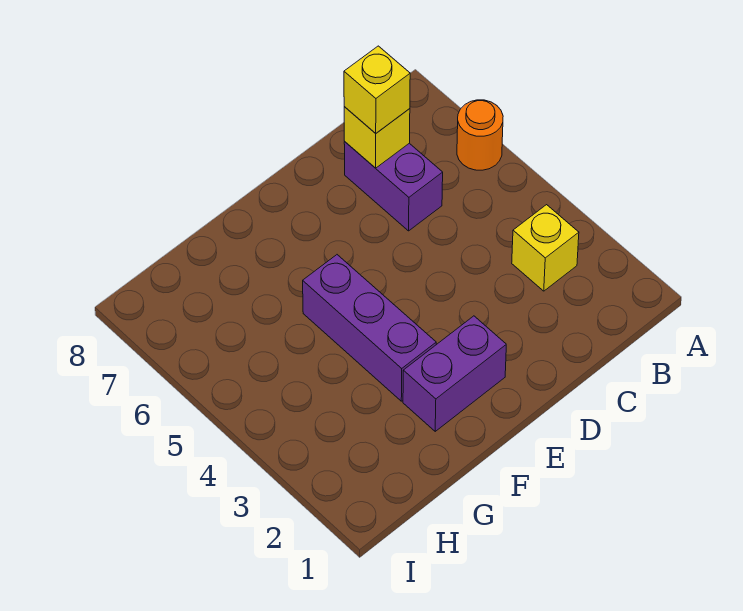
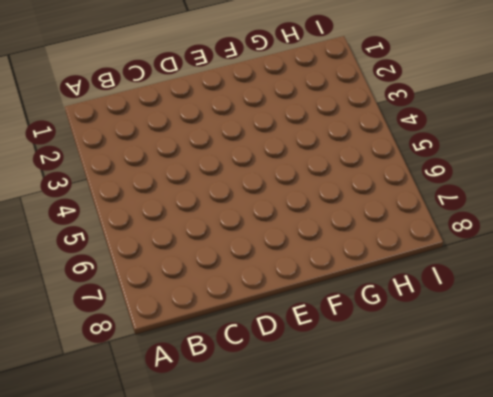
none -> orange round brick A6 level 1
none -> yellow brick B3 level 1

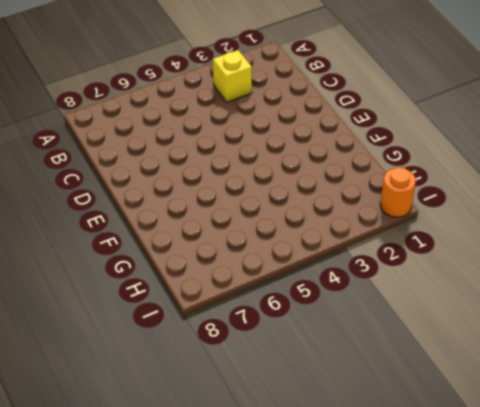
orange round brick I1 level 1 -> orange round brick A6 level 1
none -> purple brick C6:C7 level 1
none -> purple brick E2:F2 level 1

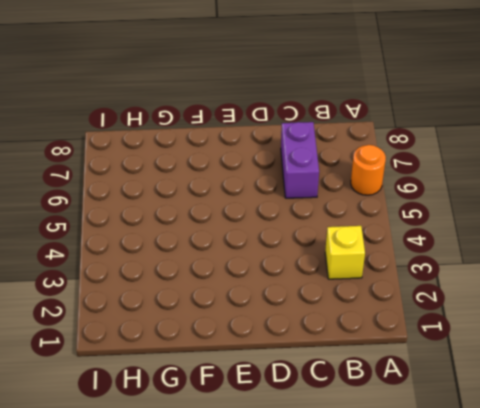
none -> purple brick E2:F2 level 1
none -> purple brick F3:F5 level 1

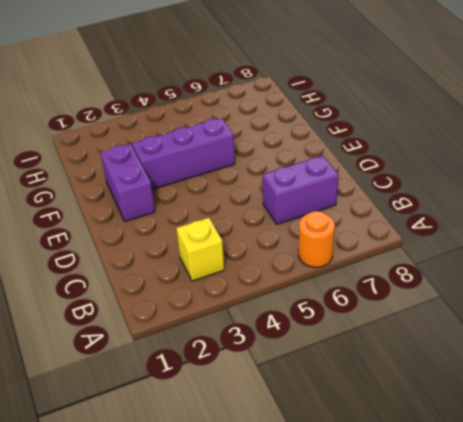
none -> yellow brick C7 level 2
none -> yellow brick C7 level 3

